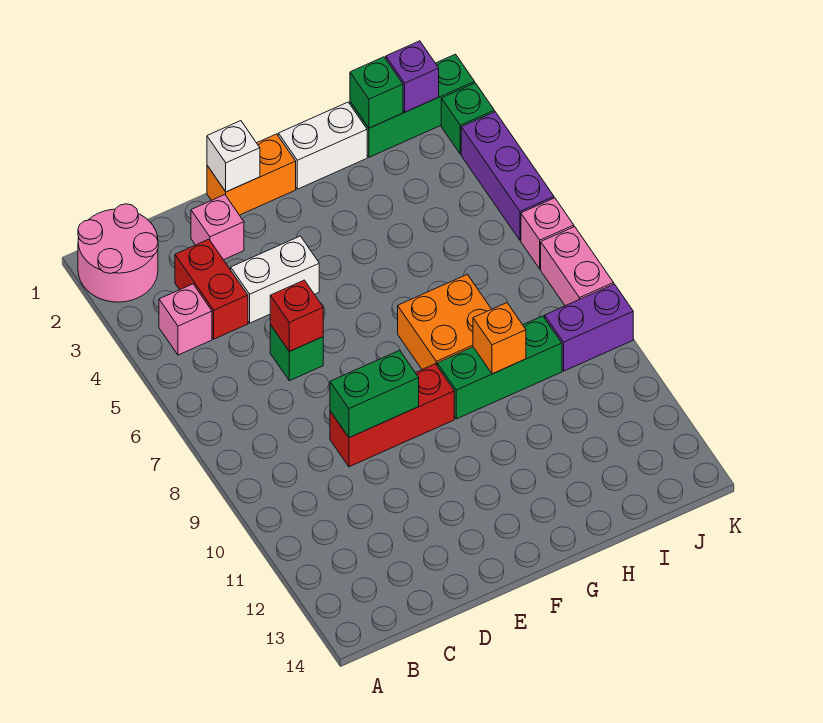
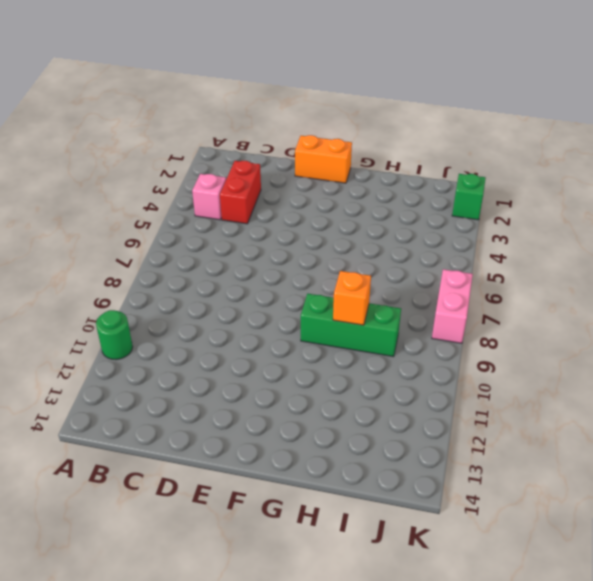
green round brick A11 level 1 -> none
none -> pink round brick A1:B2 level 1
none -> pink brick D2 level 1
none -> white brick D4:E4 level 1

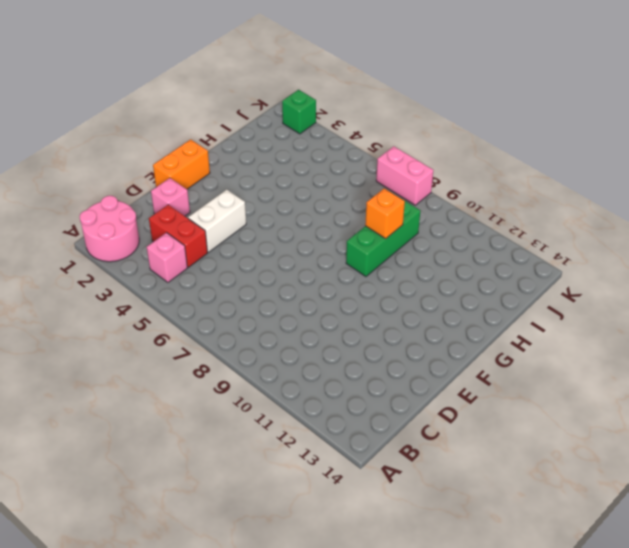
none -> green brick D6 level 1
none -> red brick D9:F9 level 1
none -> white brick G1:H1 level 1

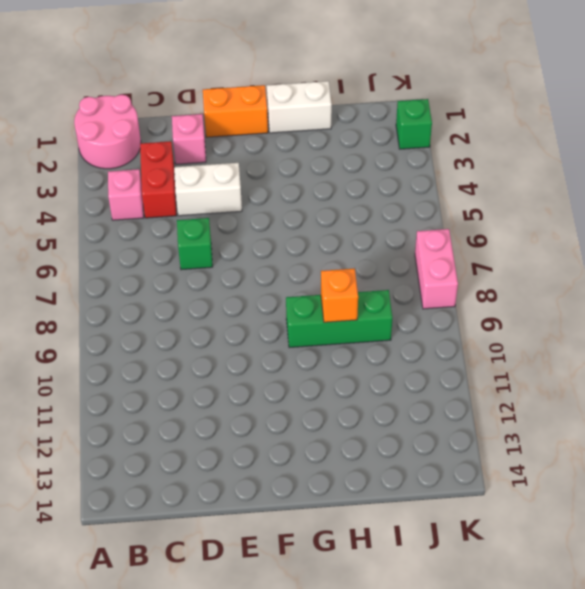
none -> red brick D9:F9 level 1
none -> orange brick G7:H8 level 1
none -> green brick I1:K1 level 1

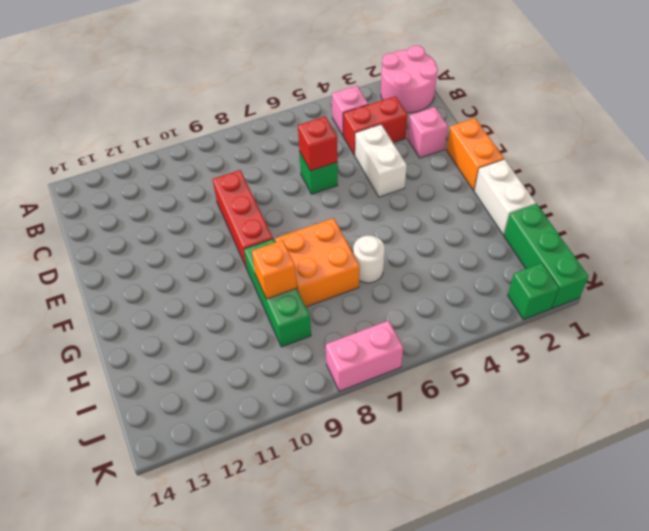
white round brick H6 level 1 -> none
none -> purple brick J9:K9 level 1
none -> purple brick K3:K5 level 1
none -> pink brick K6 level 1

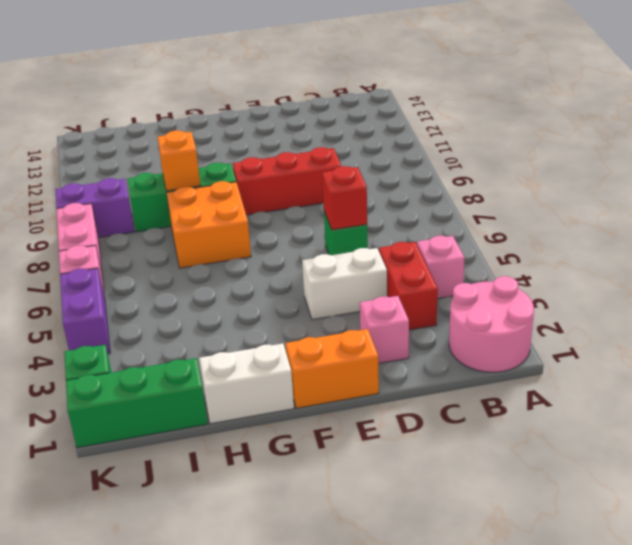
purple brick K4:K5 level 1 -> purple brick K3:K5 level 1
none -> green brick D9:E9 level 2
none -> white brick E1 level 2
none -> green brick I1 level 2

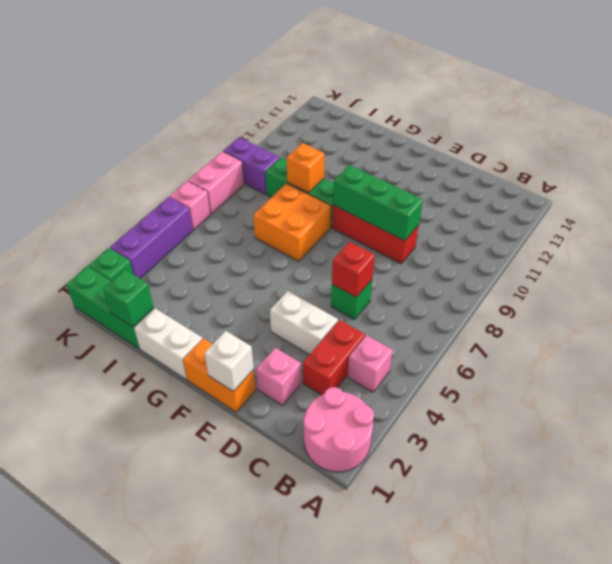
green brick D9:F9 level 2 -> green brick D9:E9 level 2
none -> purple brick J1 level 2

